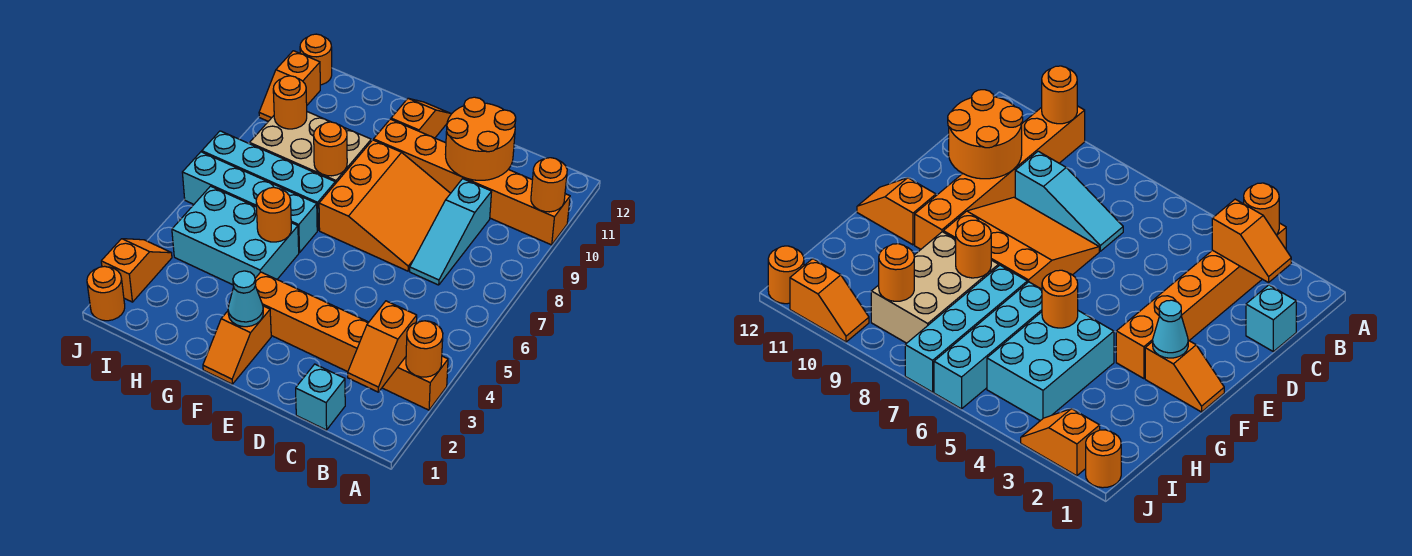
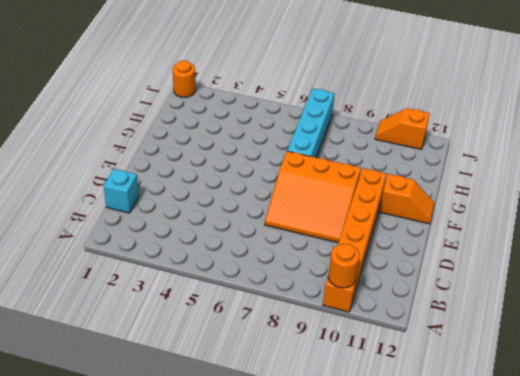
none -> orange brick A3:F3 level 1
none -> cyan slope C7:C9 level 1 top 9
none -> orange slope F1:F2 level 1 top 2

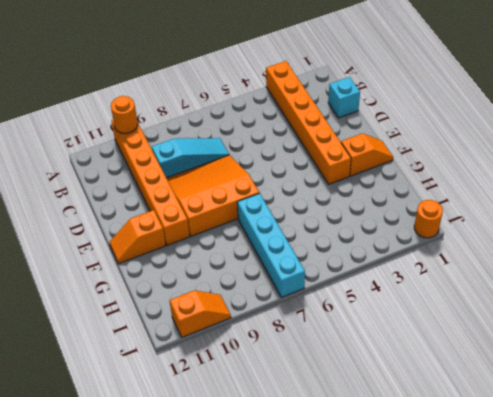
none -> cyan brick G4:I5 level 1
none -> cyan brick G6:J6 level 1
none -> tan brick G8:I9 level 1

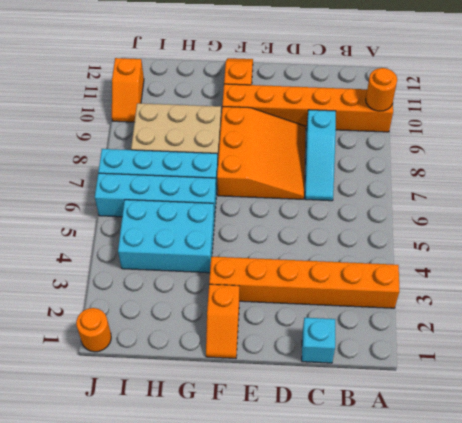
none -> orange slope J2:J3 level 1 top 2
none -> orange round brick J12 level 1
none -> orange round brick A3 level 2

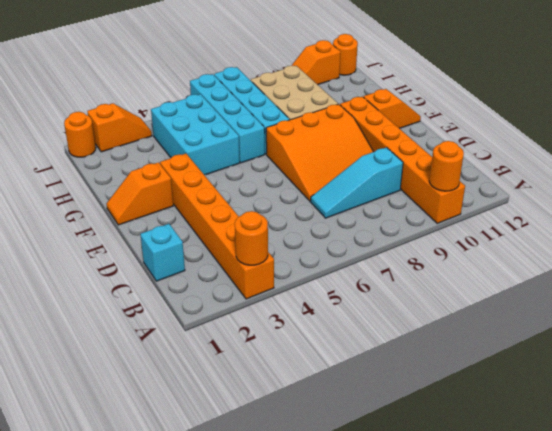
none -> orange slope B2:B3 level 2 top 3
none -> orange round brick C10:D11 level 2
none -> cyan cone F2 level 2

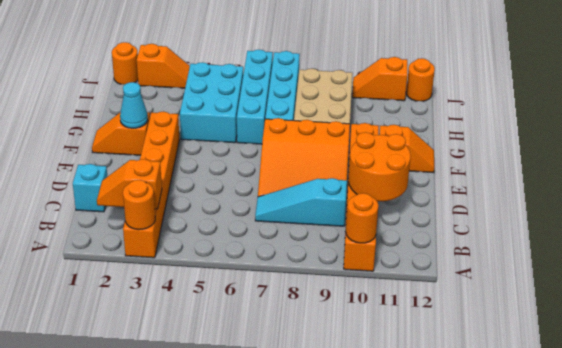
none -> orange round brick G5 level 2
none -> orange round brick G8 level 2
none -> orange round brick I9 level 2

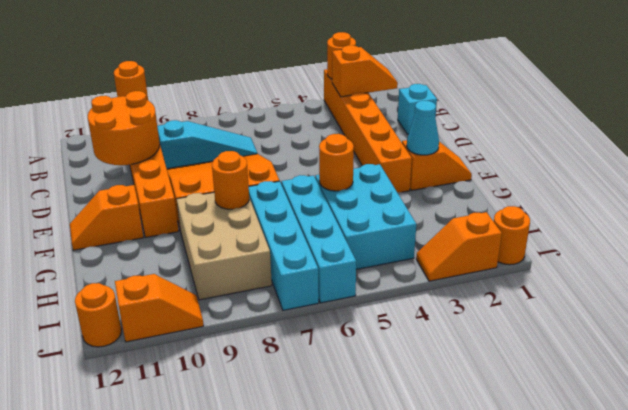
none -> orange round brick I9 level 2

